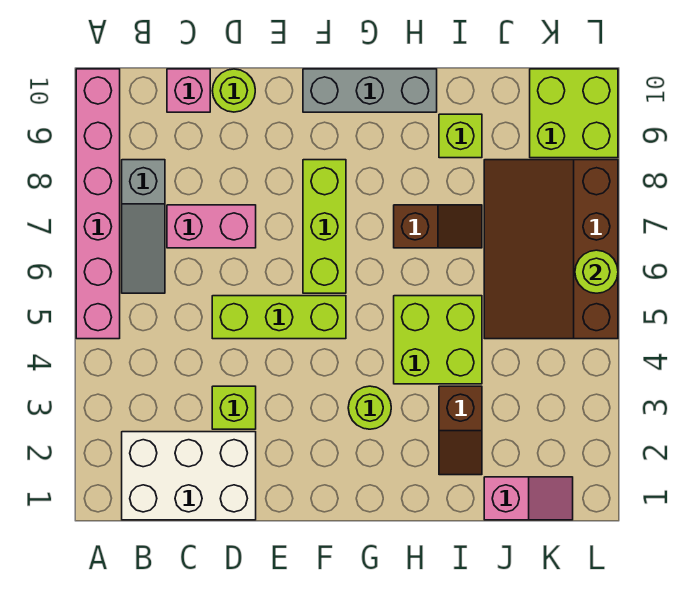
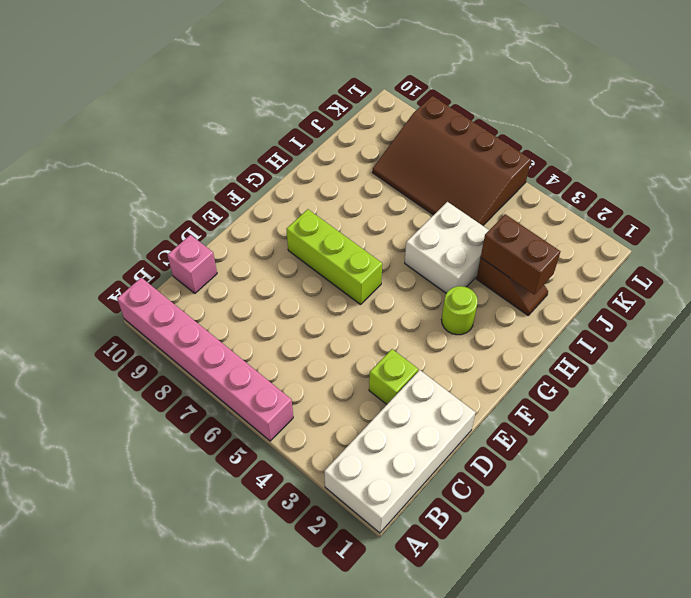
white brick A1:D2 level 1 -> white brick B1:D2 level 1
white brick H4:I5 level 1 -> lime brick H4:I5 level 1
brown brick I2:I3 level 2 -> none
none -> grey slope B6:B8 level 1 top 8
none -> pink brick C7:D7 level 1
none -> lime brick D5:F5 level 1

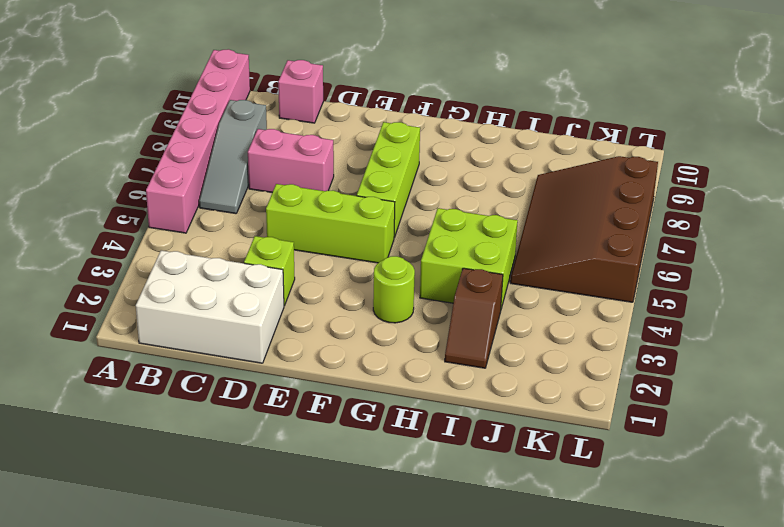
none -> lime round brick D10 level 1
none -> grey brick F10:H10 level 1
none -> brown slope H7:I7 level 1 top H

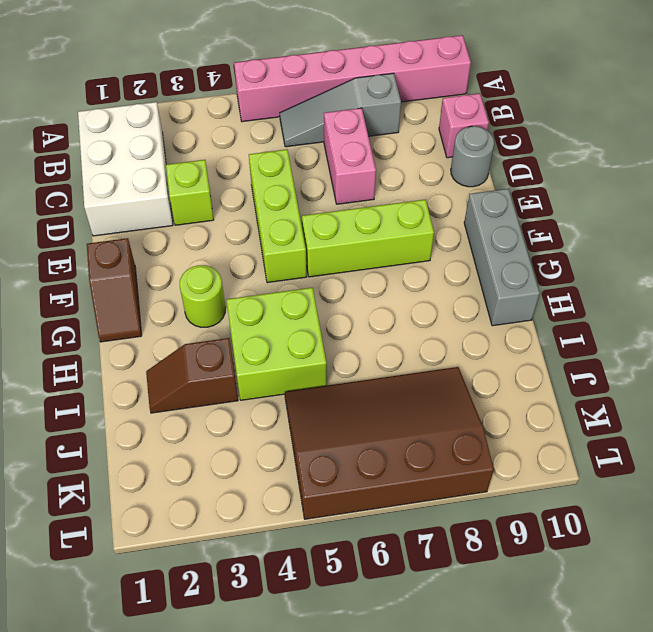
grey round brick D10 level 1 -> lime round brick D10 level 1
brown slope F1:G1 level 1 top F -> brown slope H7:I7 level 1 top H
none -> lime brick I9 level 1
none -> pink slope J1:K1 level 1 top J
none -> lime brick K9:L10 level 1

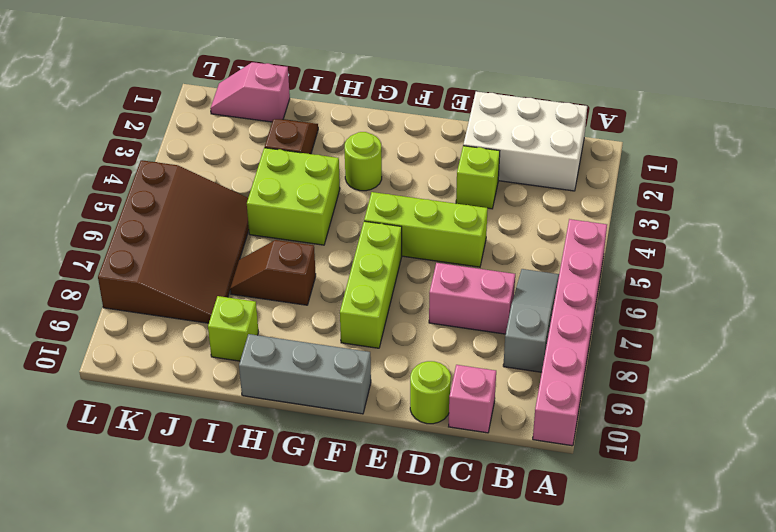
none -> lime brick K9:L10 level 1
none -> lime round brick L6 level 2

